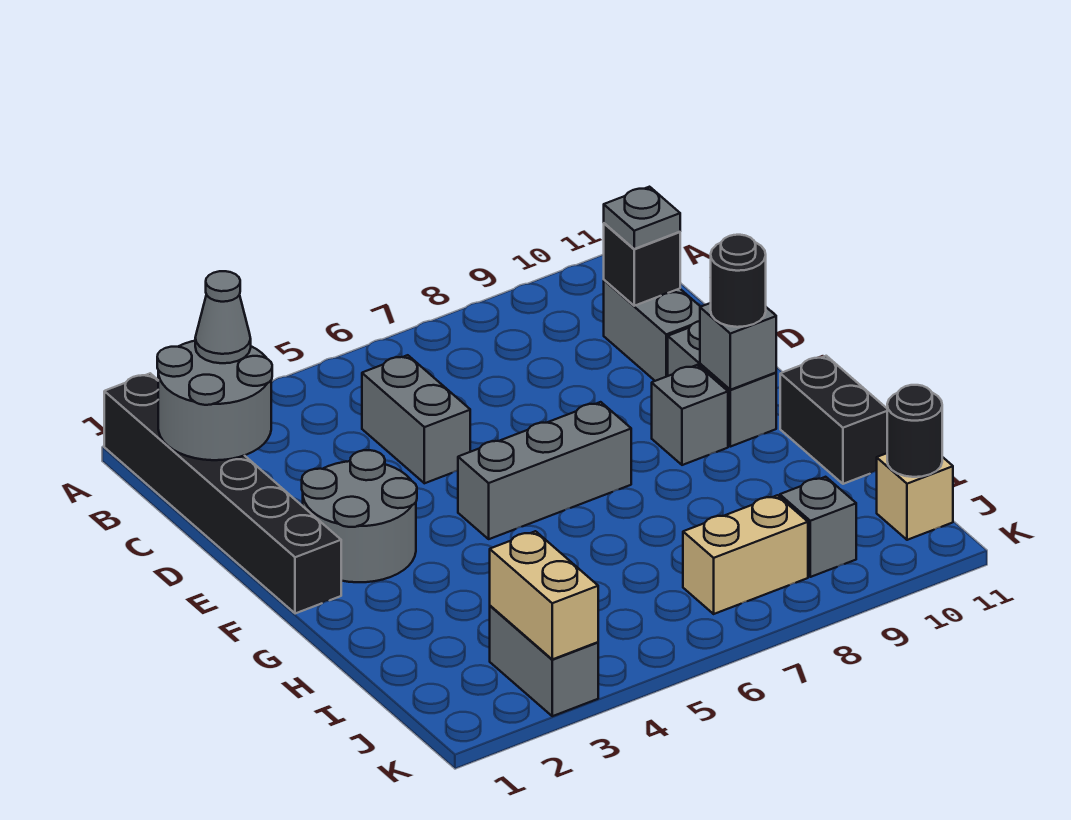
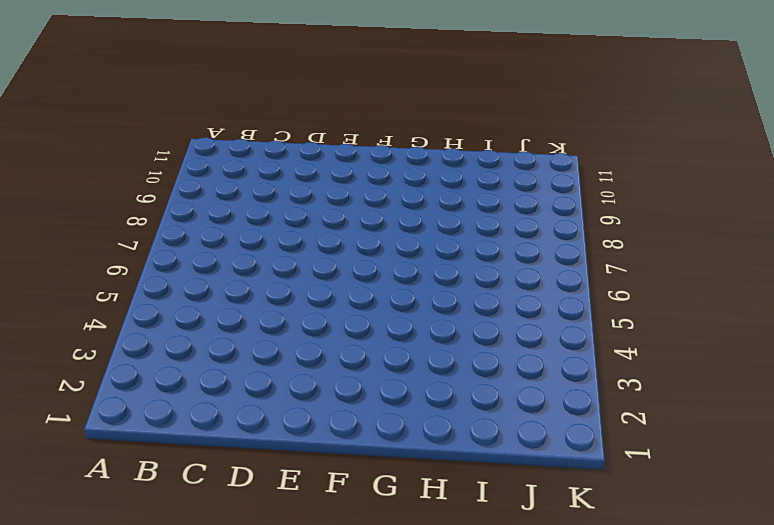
none -> black brick A1:F1 level 1
none -> grey brick C5:D5 level 1
none -> grey brick C10:D10 level 1

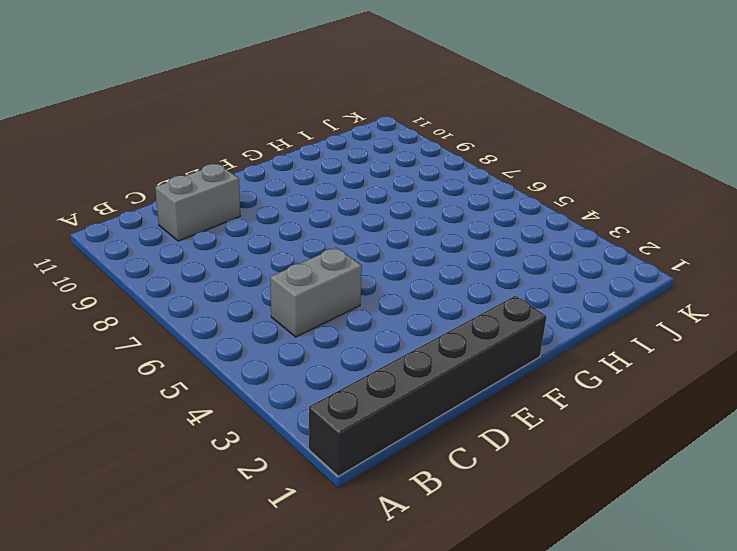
none -> grey round brick E2:F3 level 1
none -> grey brick E10:F10 level 1
none -> grey brick F5:F7 level 1

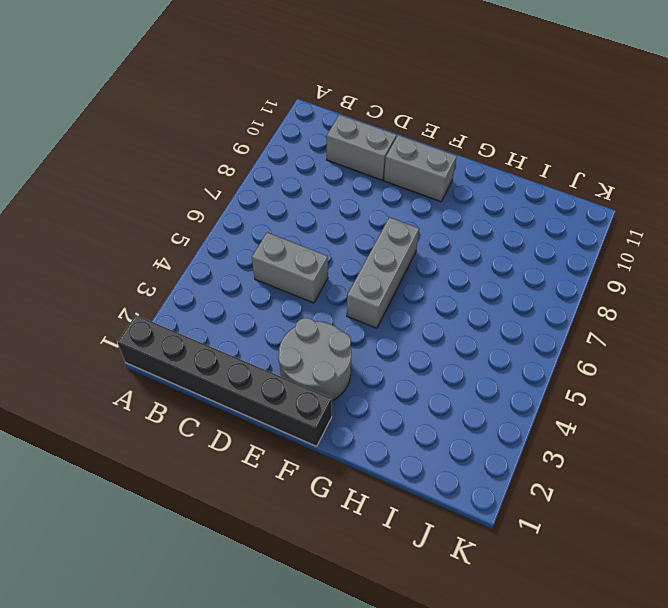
none -> grey brick F9 level 1
none -> black brick G11:H11 level 1
none -> grey brick J3:K3 level 1

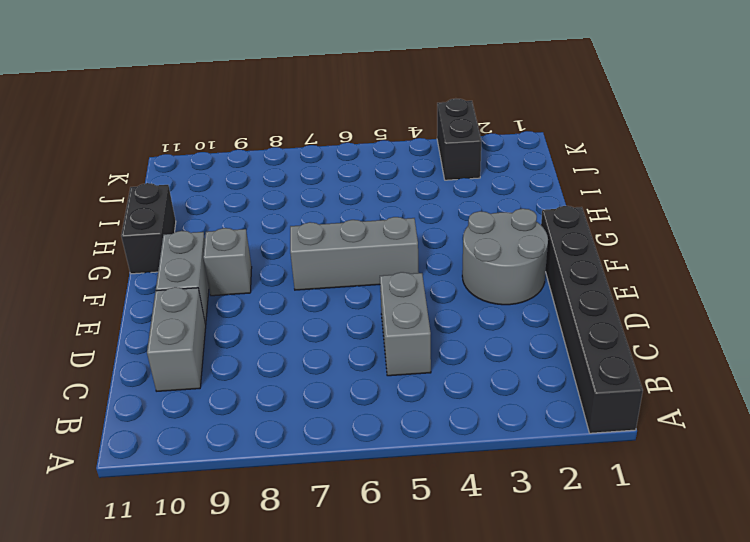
black brick J3:K3 level 1 -> grey brick J3:K3 level 1
none -> tan brick J7:J8 level 1
none -> grey brick J9 level 1
none -> tan brick J11 level 1

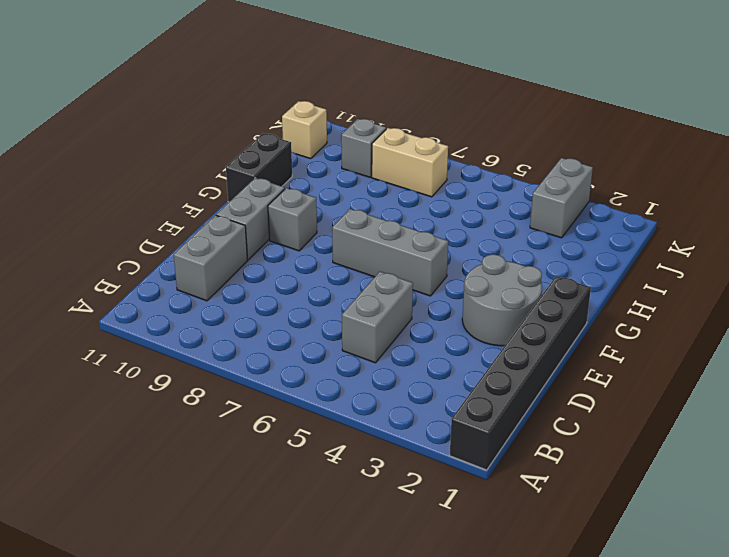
none -> grey round brick B1:C2 level 2
none -> black brick C10 level 2
none -> grey brick F10 level 2

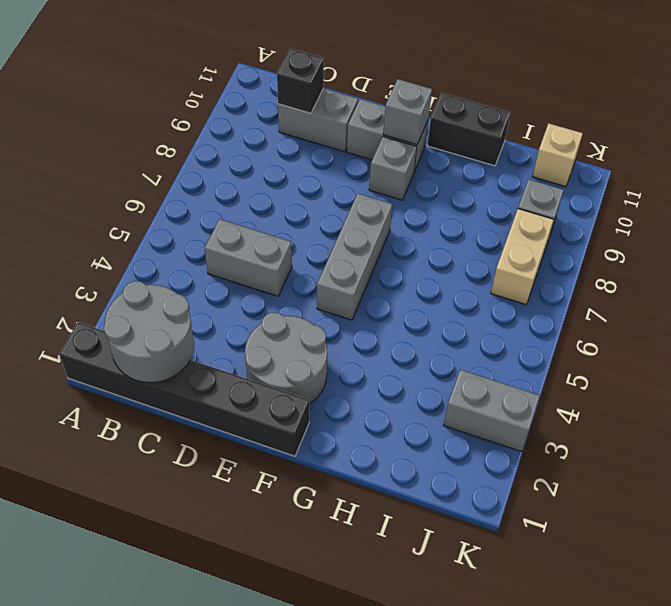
none -> tan brick J3:K3 level 2
none -> black round brick J11 level 2
none -> grey cone B2 level 3

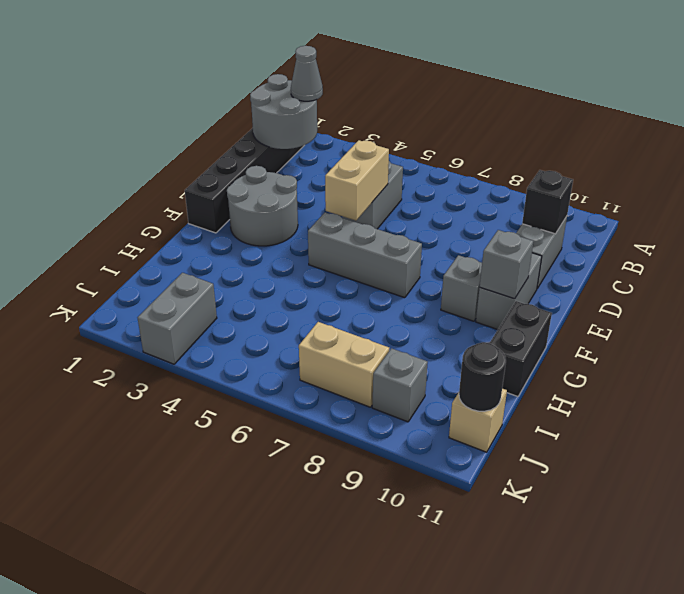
tan brick D5:E5 level 2 -> tan brick J3:K3 level 2
none -> grey plate C10 level 3
none -> black round brick F10 level 3

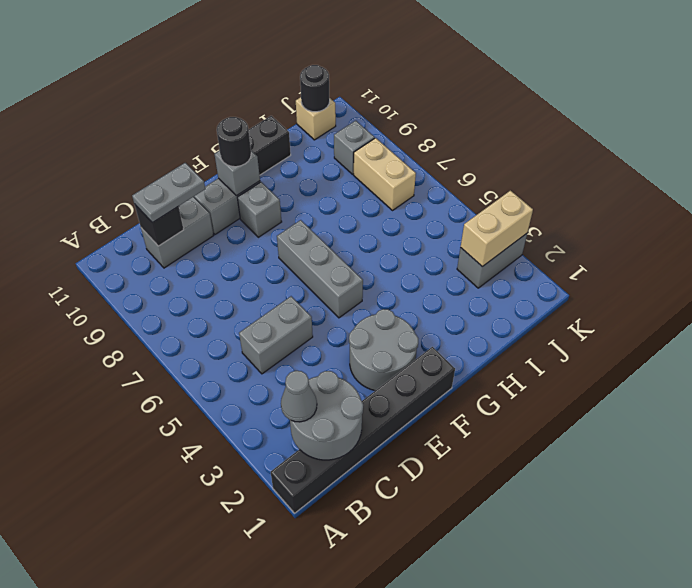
grey plate C10:D10 level 3 -> grey plate C10 level 3

